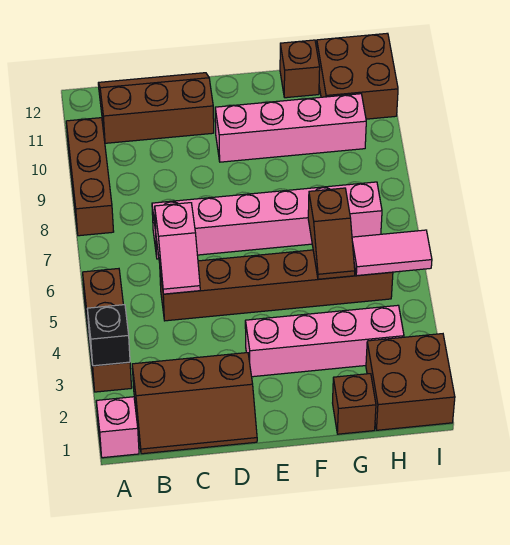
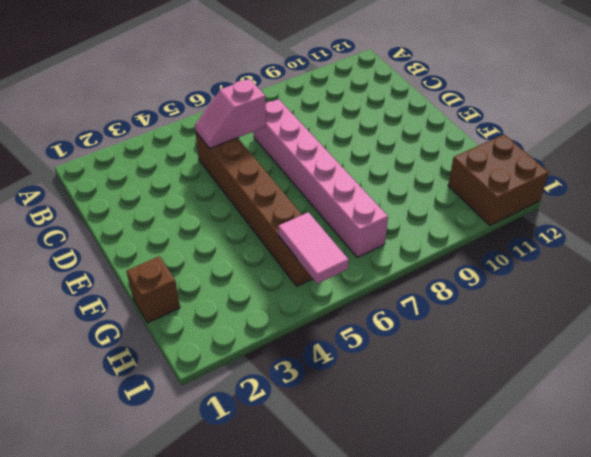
none -> pink brick A1 level 1
none -> brown brick A3:A5 level 1
none -> brown brick A8:A10 level 1

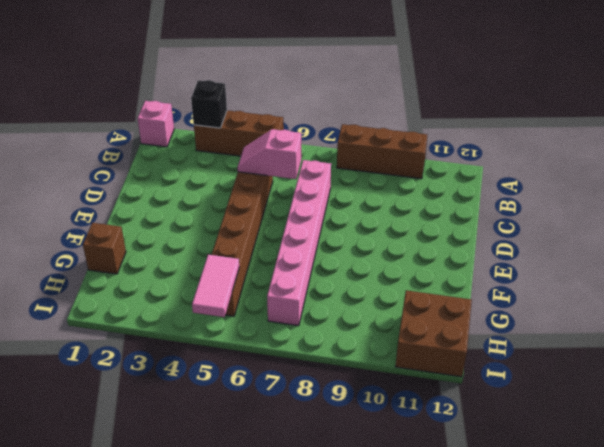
none -> brown slope B1:D2 level 1 top 2
none -> brown slope B11:D12 level 1 top 11
none -> pink brick E3:H3 level 1

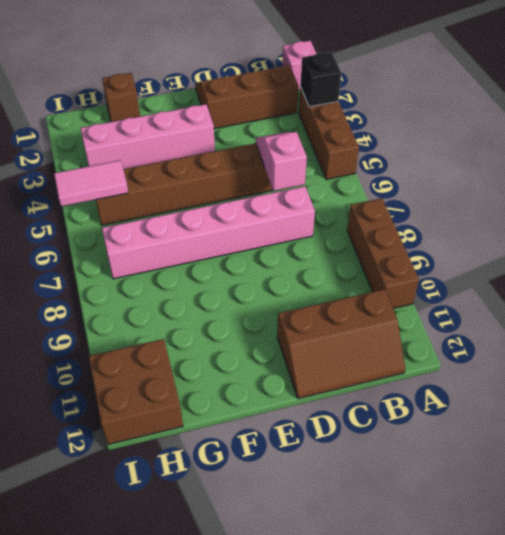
none -> pink brick E10:H10 level 1
none -> brown brick G12 level 1
none -> brown brick H1:I2 level 1

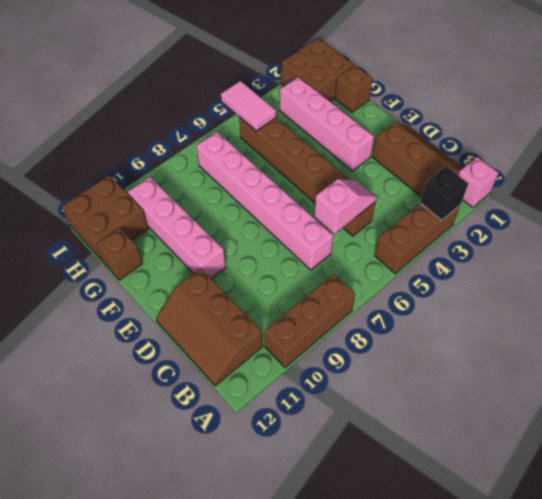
none -> brown slope G5:G6 level 2 top 6

